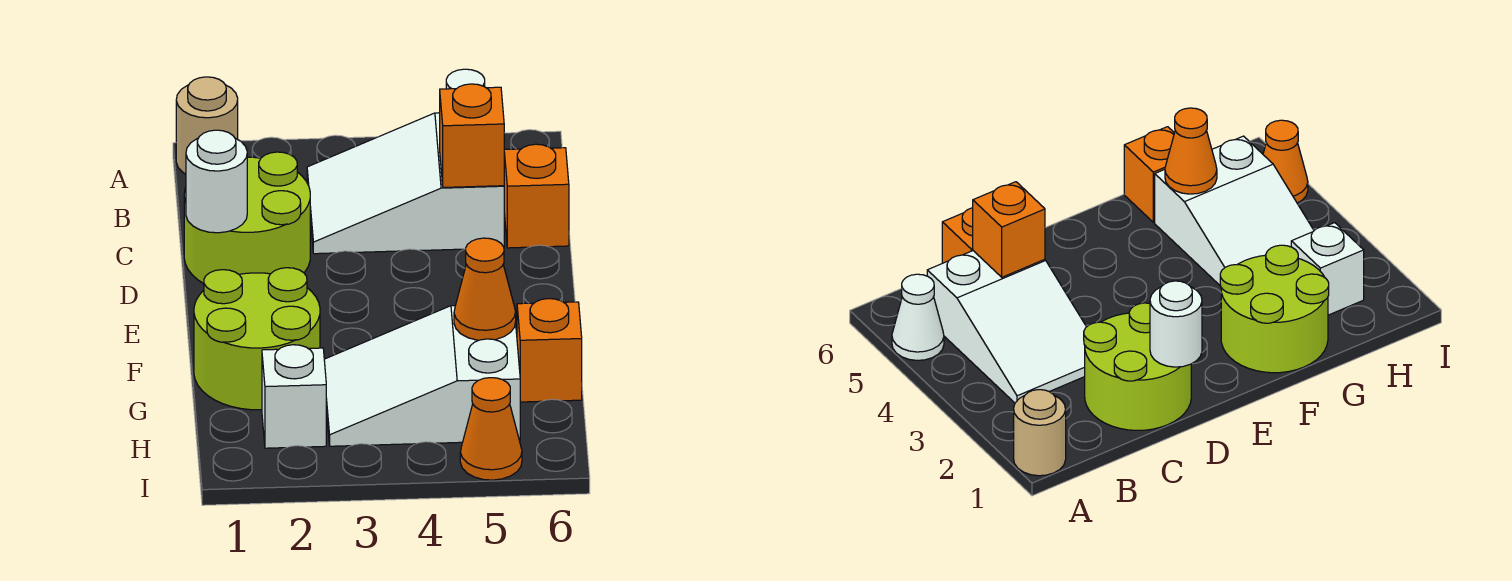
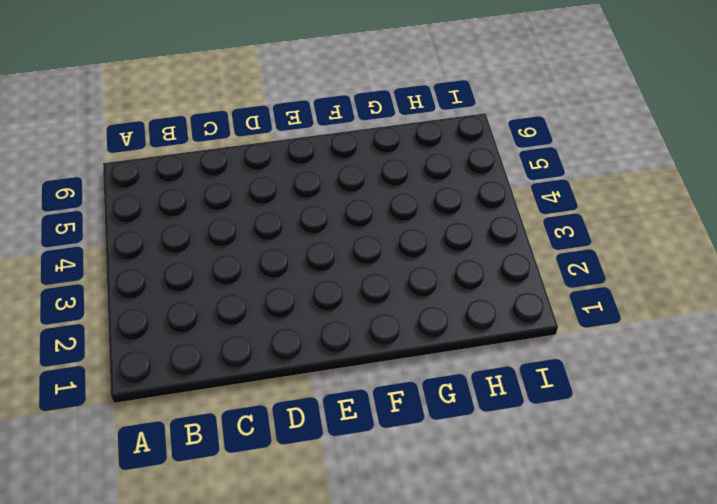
none -> tan round brick A1 level 1
none -> white cone A5 level 1
none -> white slope B3:C5 level 1 top 5

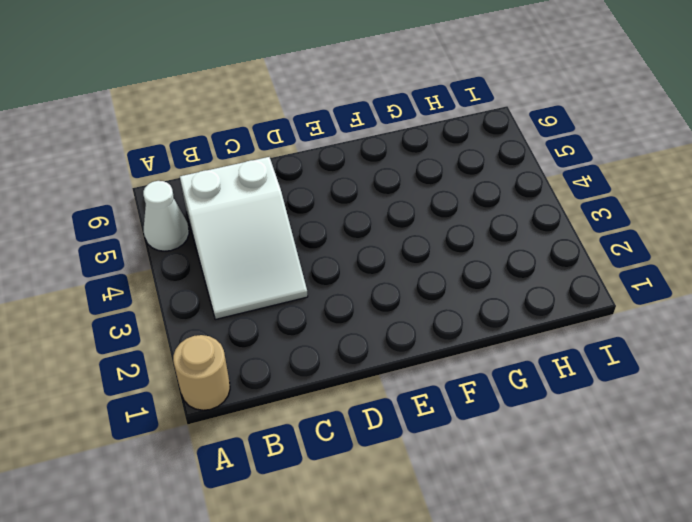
none -> lime round brick C1:D2 level 1
none -> orange brick C6 level 1
none -> lime round brick F1:G2 level 1

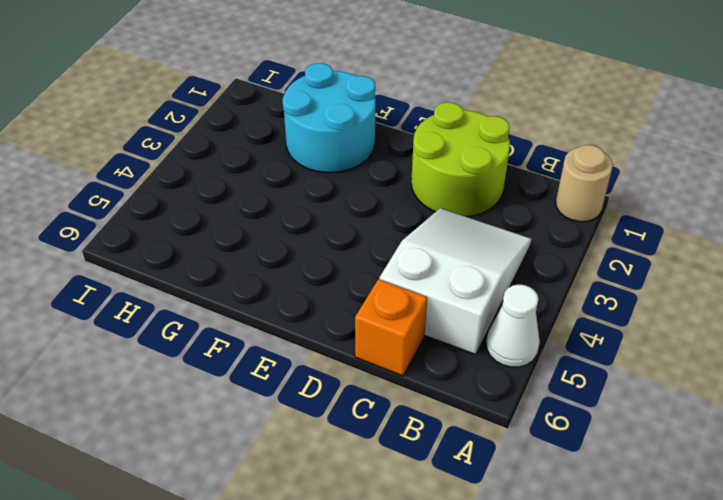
cyan round brick F1:G2 level 1 -> lime round brick F1:G2 level 1
none -> white slope G3:H5 level 1 top 5
none -> orange brick G6 level 1
none -> white brick H2 level 1

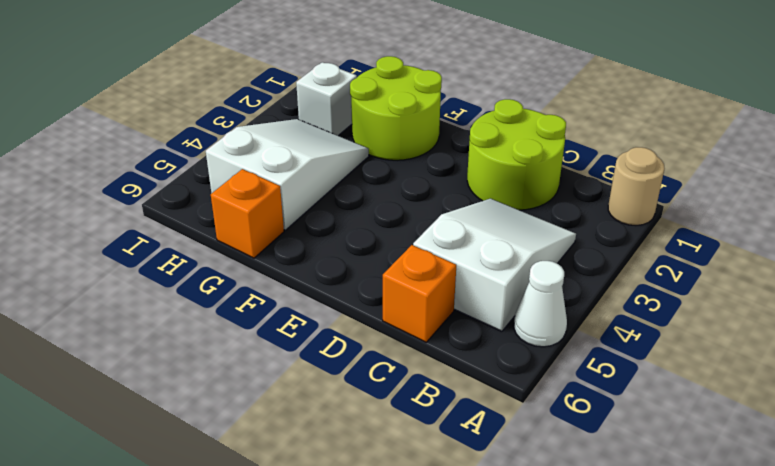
none -> orange cone I5 level 1
none -> orange brick C5 level 2
none -> white round brick D1 level 2

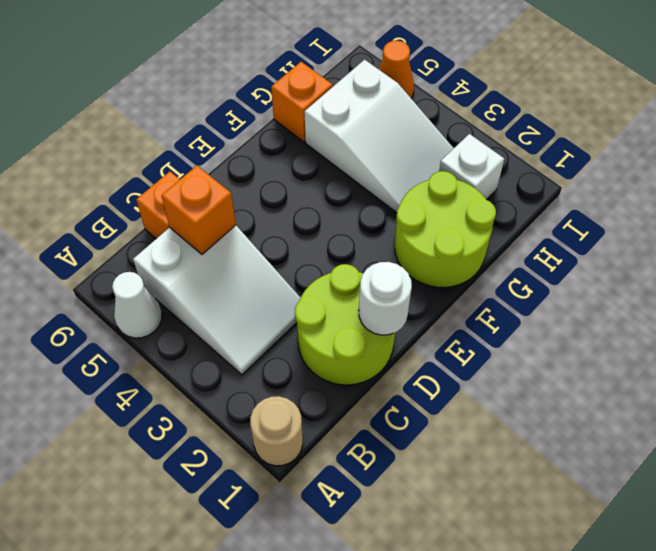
none -> orange cone G5 level 2

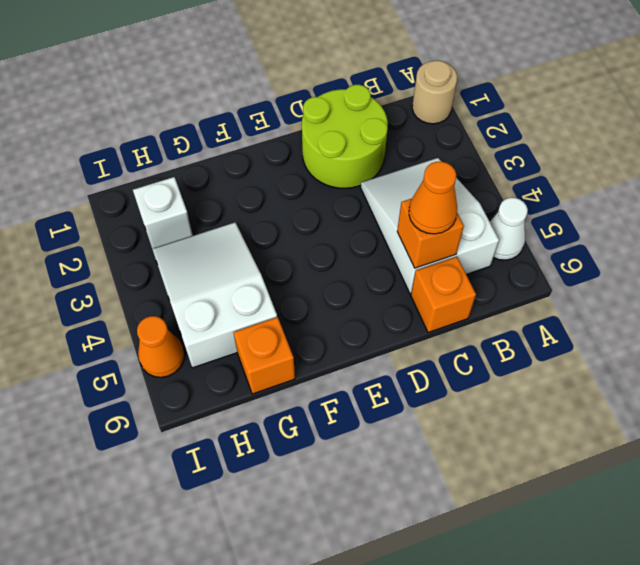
orange cone C5 level 3 -> orange cone G5 level 2
none -> lime round brick F1:G2 level 1
none -> white round brick D1 level 2

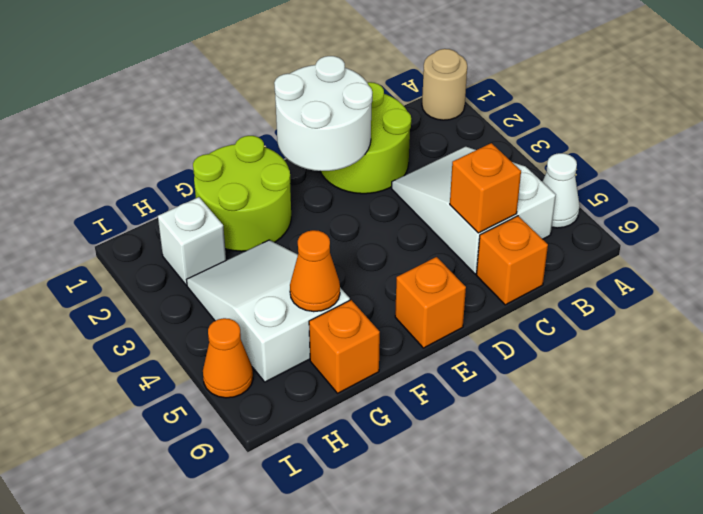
white round brick D1:E2 level 2 -> white round brick D1 level 2
orange brick E6 level 1 -> none

